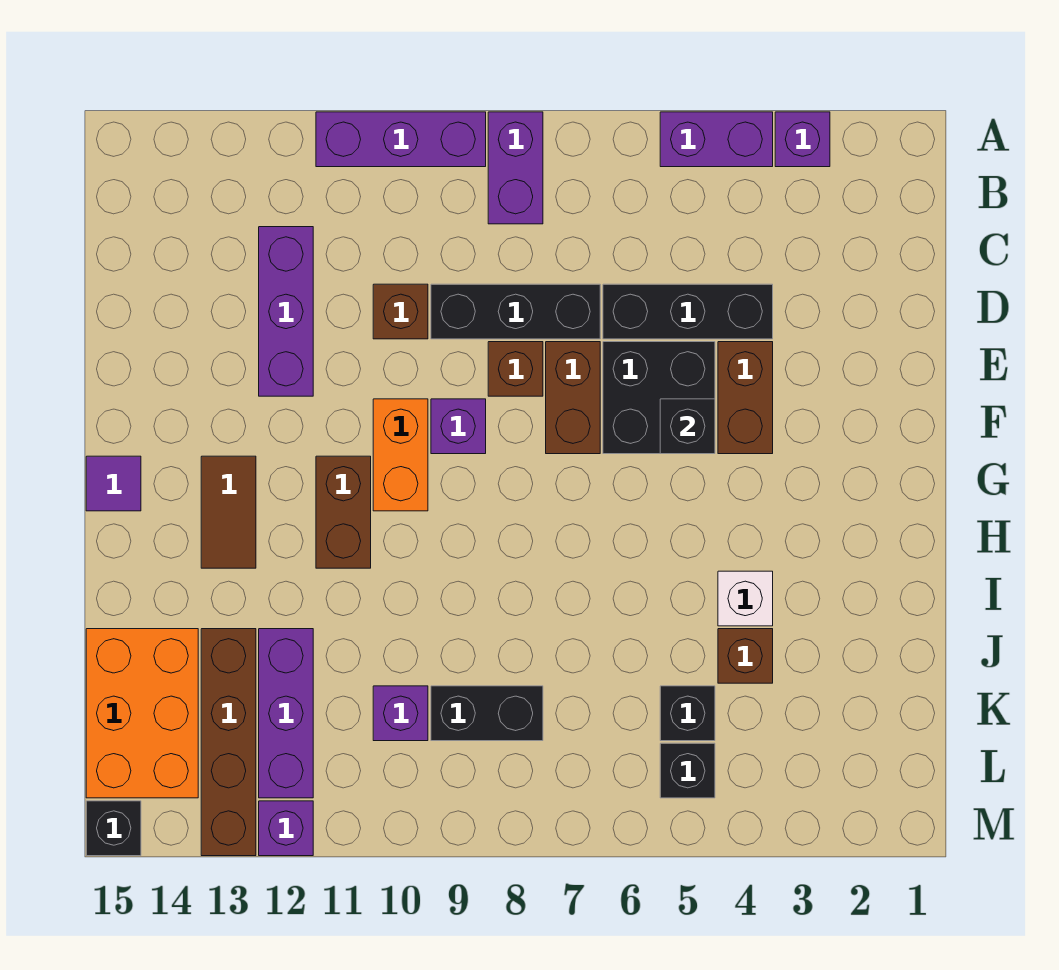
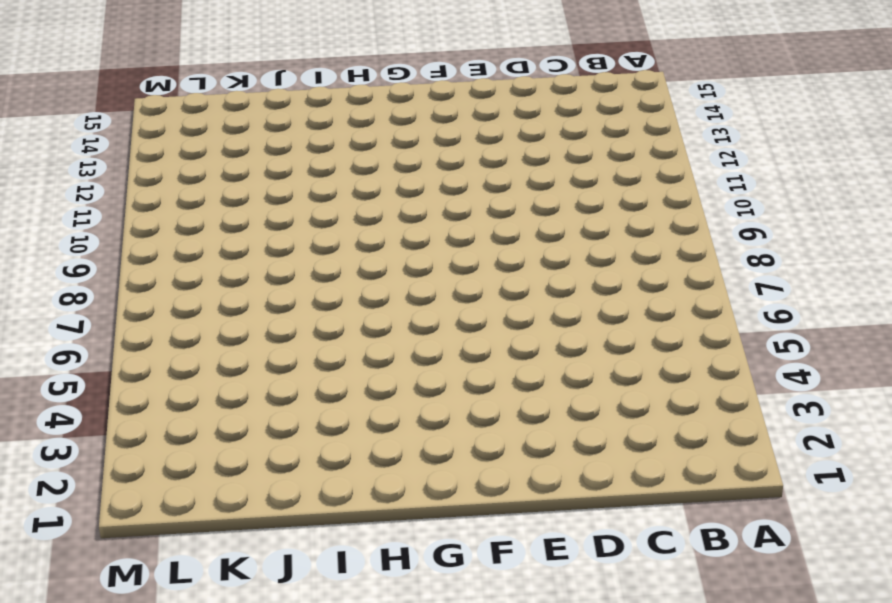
none -> purple brick A3 level 1
none -> purple brick A4:A5 level 1
none -> purple brick A8:B8 level 1

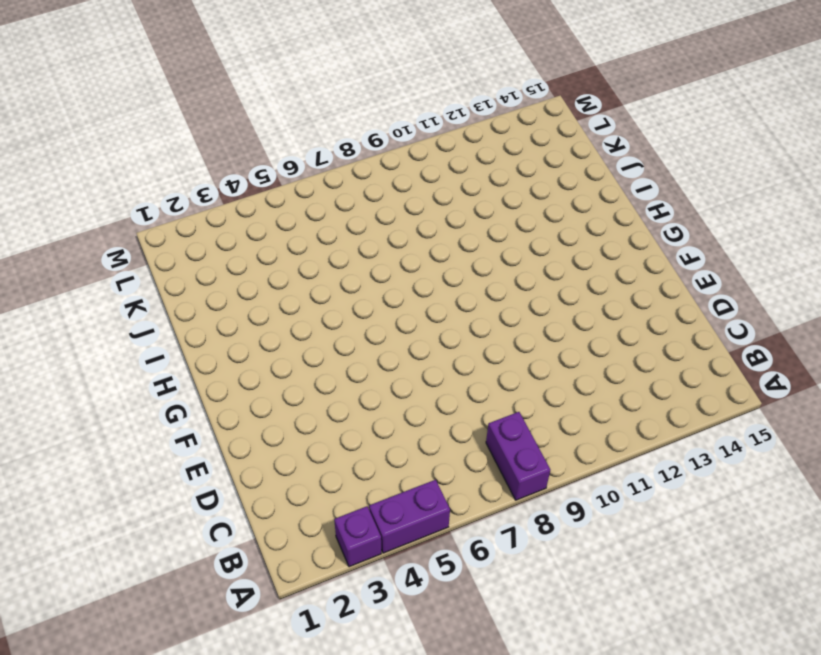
none -> purple brick A9:A11 level 1
none -> purple brick C12:E12 level 1
none -> black brick D4:D6 level 1

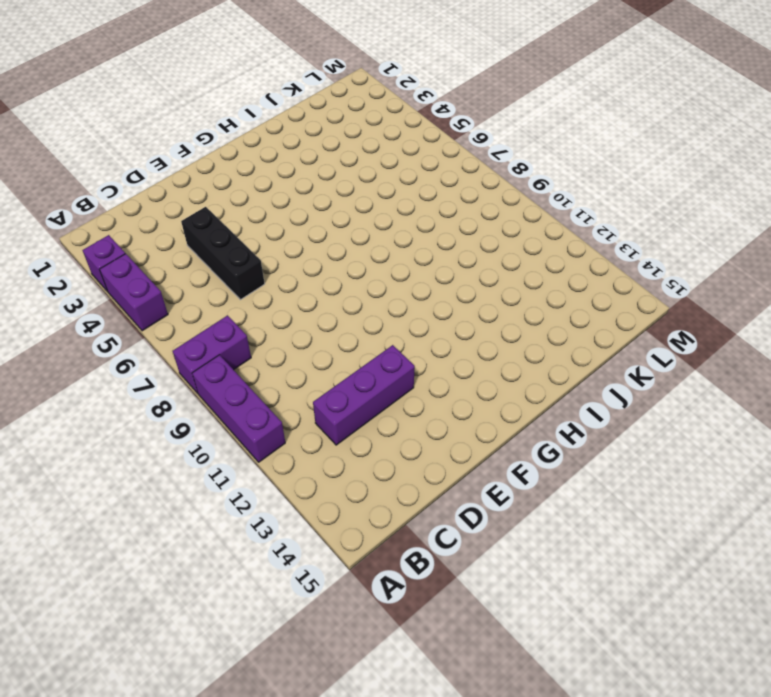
none -> black brick D7:D9 level 1
none -> brown brick D10 level 1
none -> brown brick E4:F4 level 1

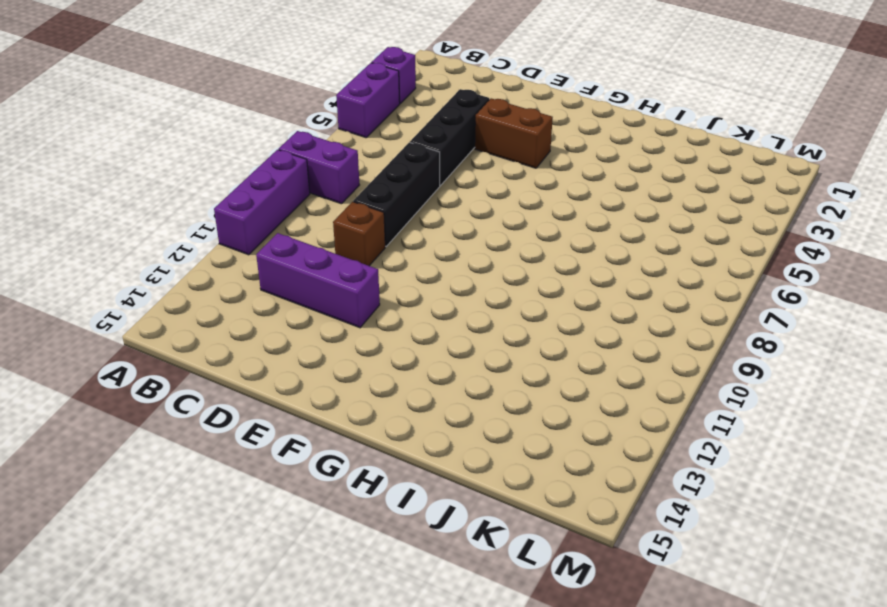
none -> black brick E5:F6 level 1
none -> brown brick E7:F7 level 1
none -> brown brick E8 level 1

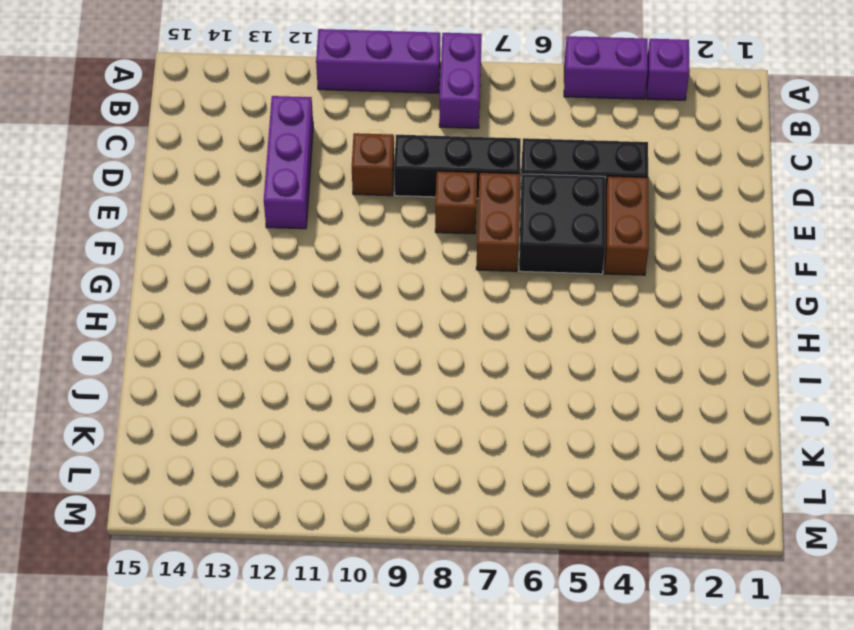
none -> purple brick F9 level 1
none -> orange brick F10:G10 level 1
none -> brown brick G11:H11 level 1

